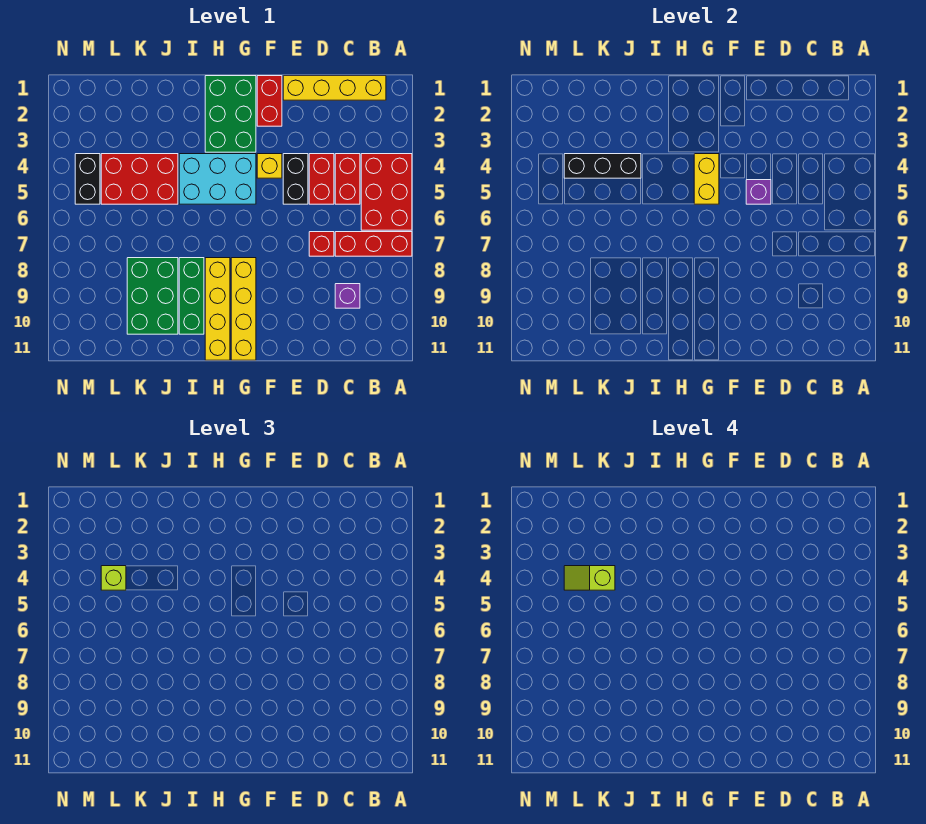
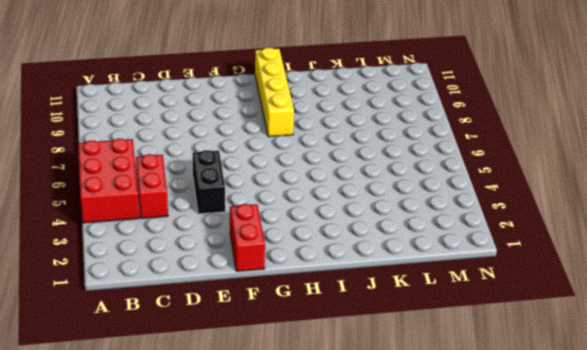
none -> red brick A7:C7 level 1
none -> yellow brick B1:E1 level 1
none -> purple brick C9 level 1

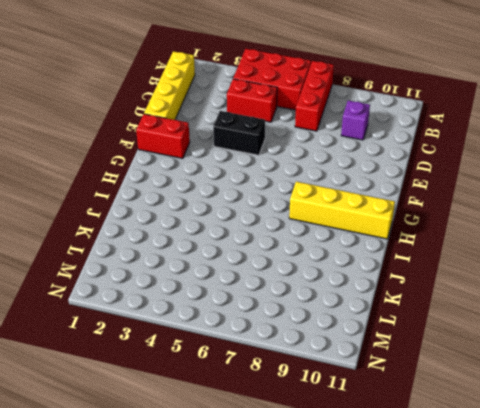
none -> red brick D4:D5 level 1
none -> red brick D7 level 1
none -> yellow brick F4 level 1

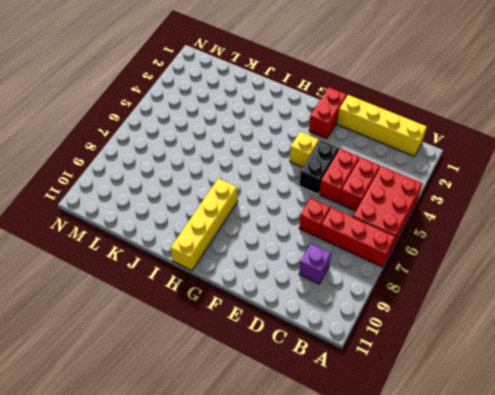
none -> green brick G1:H3 level 1
none -> cyan brick G4:I5 level 1
none -> yellow brick G8:G11 level 1

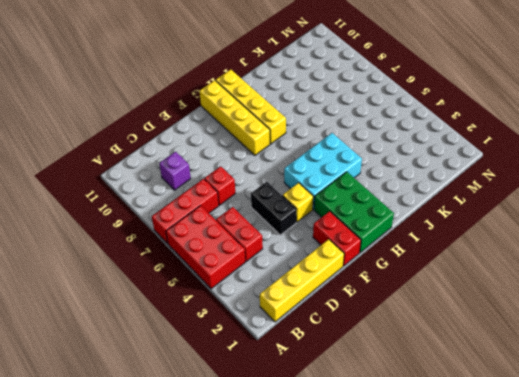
none -> red brick D4:D5 level 1
none -> green brick I8:I10 level 1
none -> red brick J4:L5 level 1

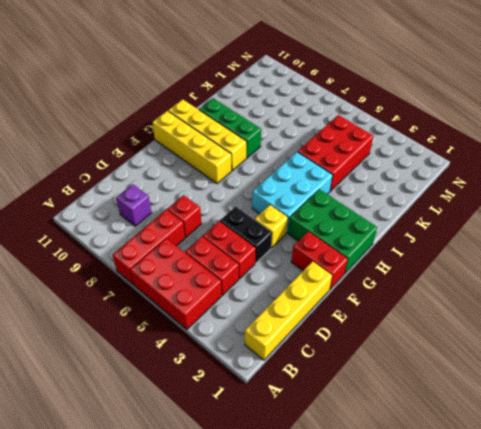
none -> green brick J8:K10 level 1
none -> black brick M4:M5 level 1
none -> purple brick E5 level 2

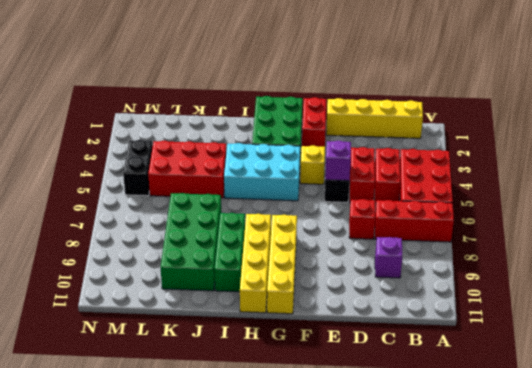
green brick J7:K10 level 1 -> green brick J8:K10 level 1
none -> yellow brick G4:G5 level 2
none -> black brick J4:L4 level 2
none -> lime brick L4 level 3

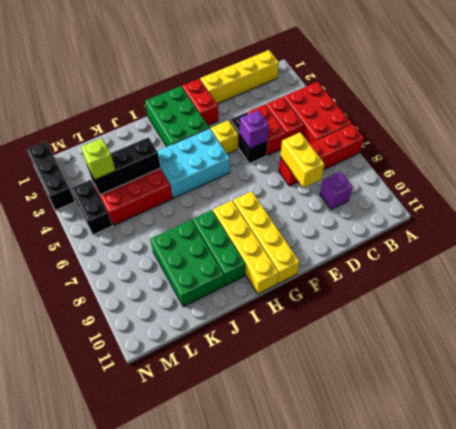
yellow brick D7:D8 level 2 -> yellow brick G4:G5 level 2
black brick N1:N3 level 1 -> none
none -> lime slope K4:L4 level 4 top K

